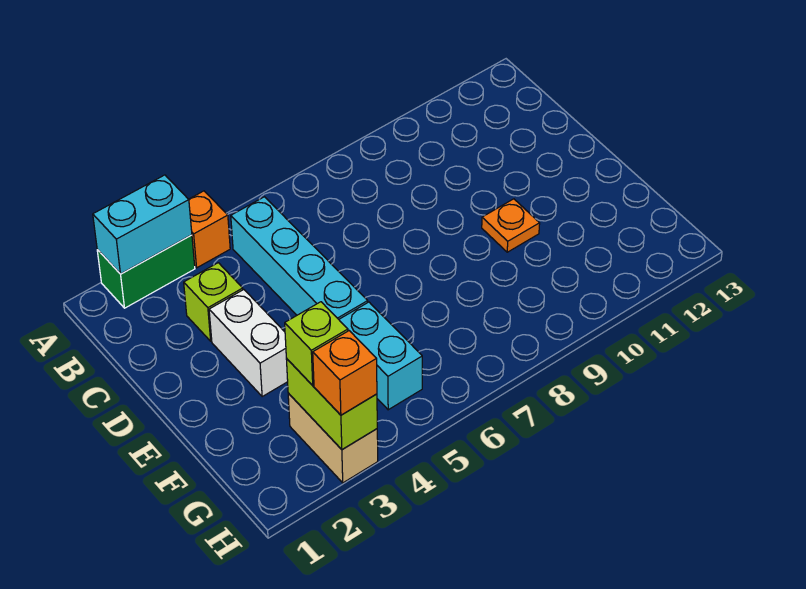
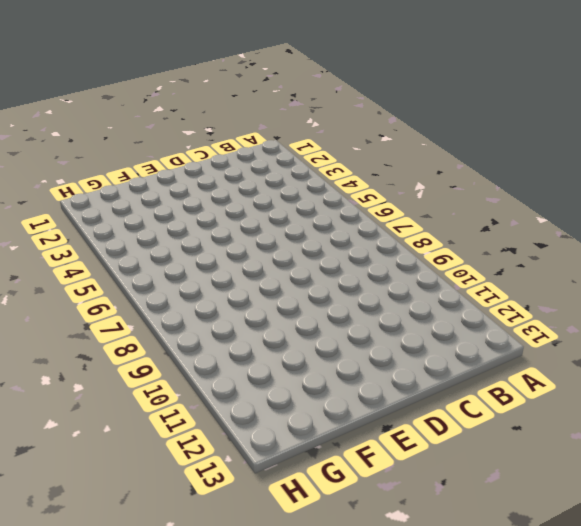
none -> green brick A2:A3 level 1
none -> orange brick A4 level 1
none -> cyan brick B5:E5 level 1

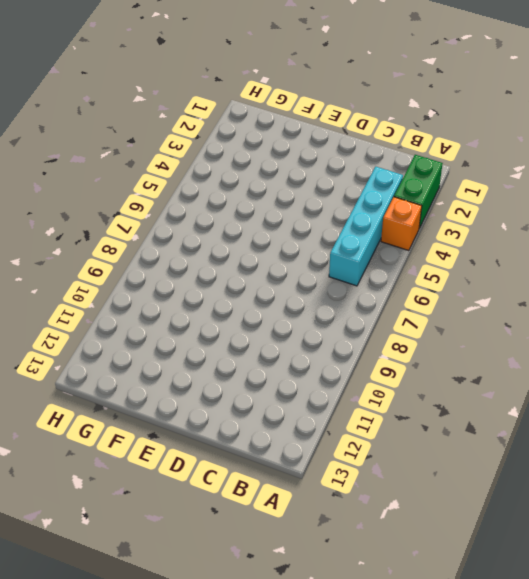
cyan brick B3:B6 level 1 -> cyan brick B5:E5 level 1
none -> lime brick C3 level 1
none -> white brick D3:E3 level 1
none -> orange plate E10 level 1

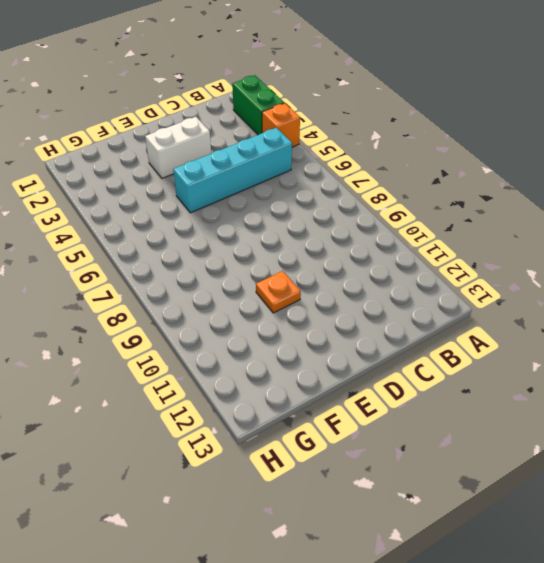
none -> lime brick C3 level 1
none -> cyan brick F5:G5 level 1
none -> tan brick G3:H3 level 1

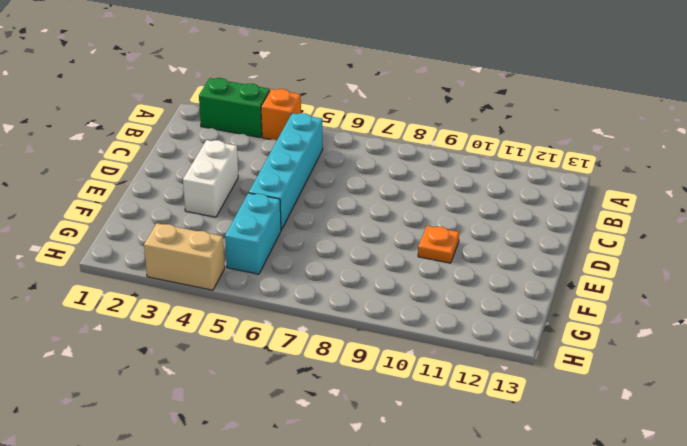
tan brick H3:H4 level 1 -> tan brick G3:H3 level 1
none -> lime brick C3 level 1
none -> cyan brick A2:A3 level 2
none -> lime brick G3:H3 level 2

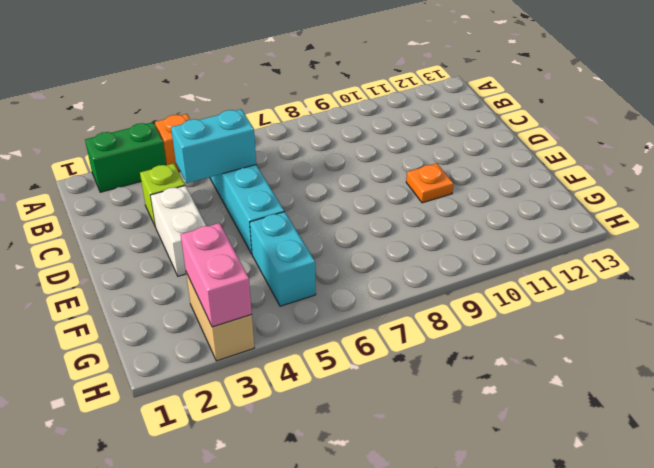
cyan brick C4:C5 level 2 -> cyan brick A2:A3 level 2
pink brick G3:H3 level 2 -> lime brick G3:H3 level 2
none -> lime brick G3 level 3
none -> orange brick H3 level 3

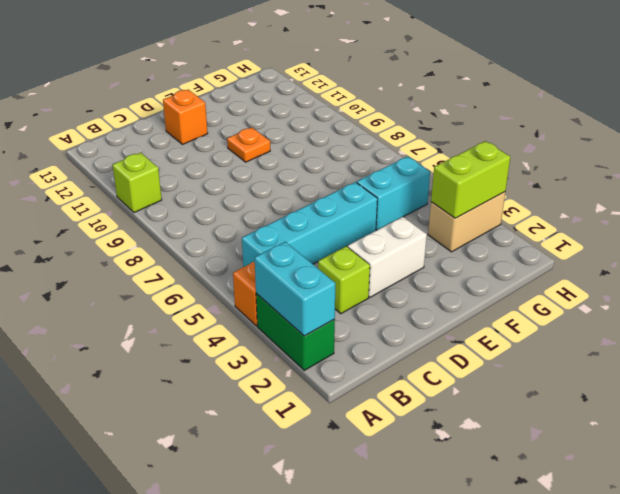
lime brick A10 level 1 -> lime brick G3 level 3
orange brick D12 level 1 -> orange brick H3 level 3

